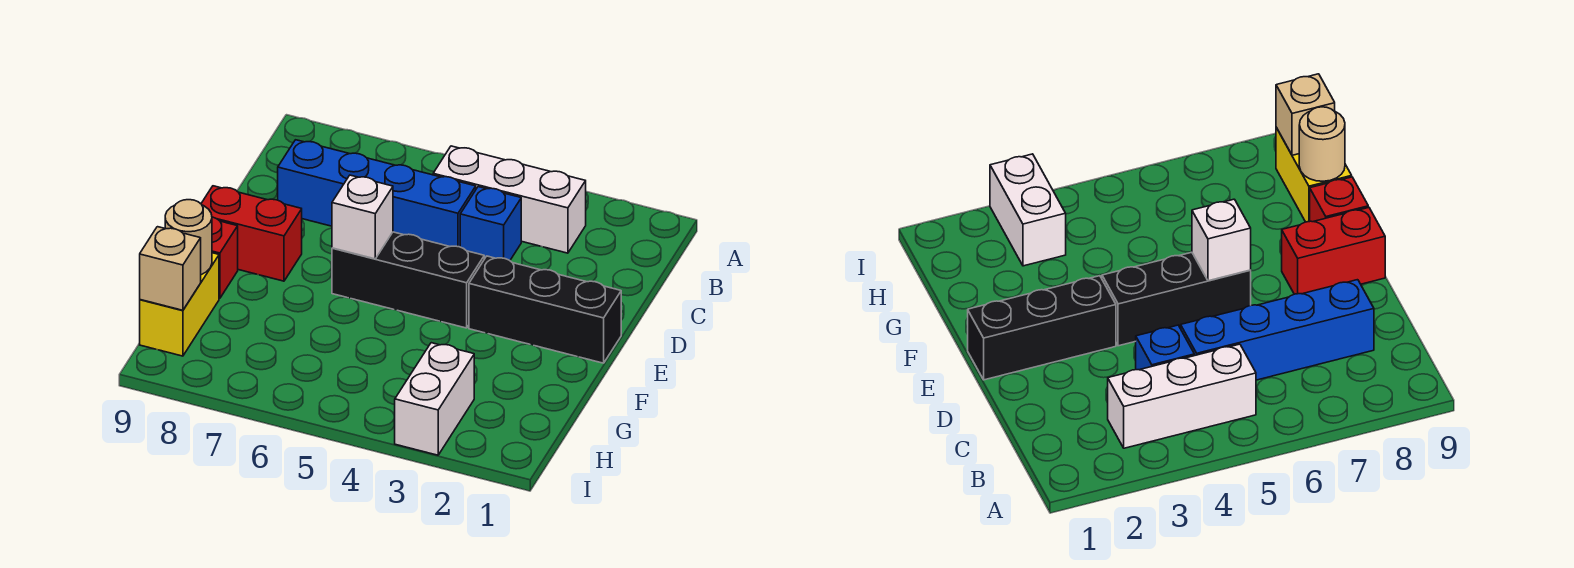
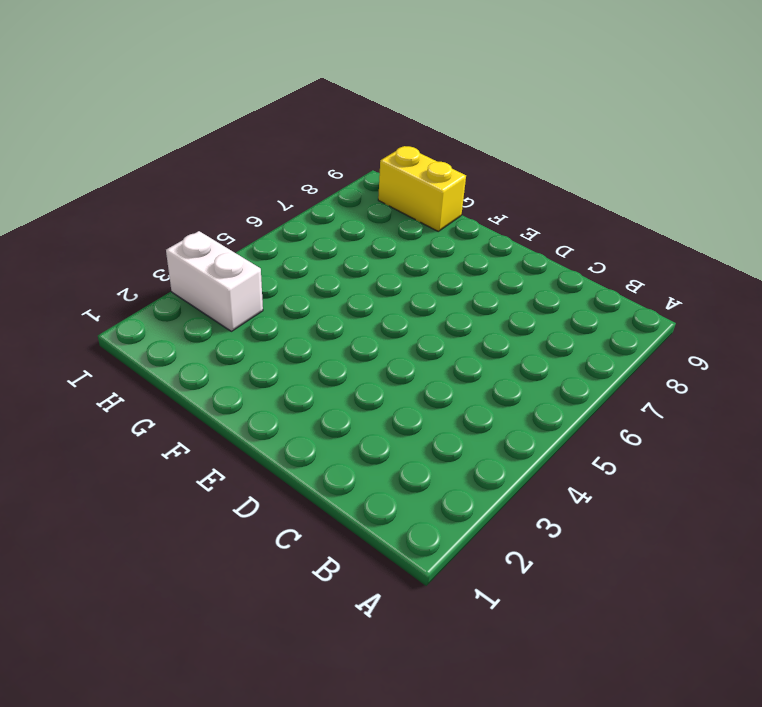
none -> white brick B3:B5 level 1
none -> blue brick C4 level 1
none -> blue brick C5:C8 level 1

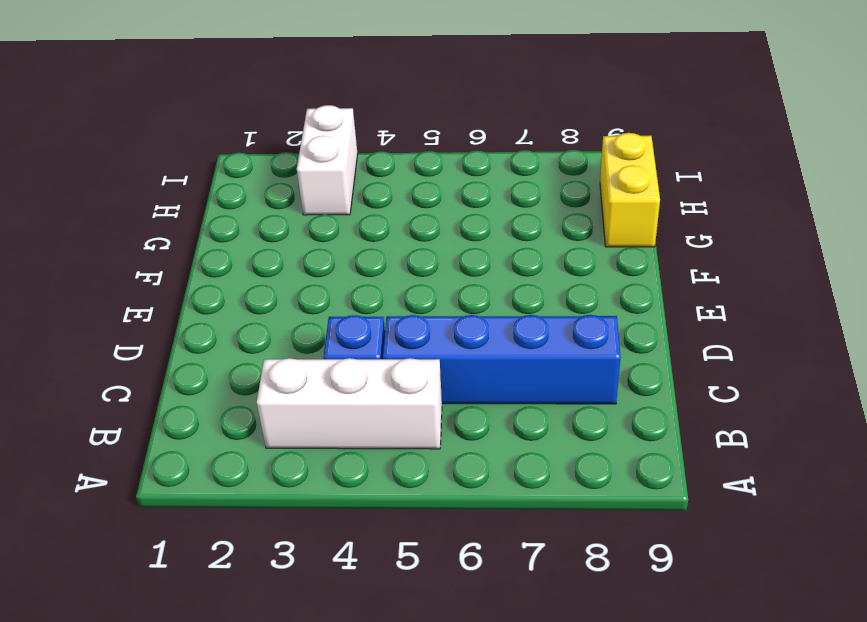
none -> black brick E1:E3 level 1
none -> black brick E4:E6 level 1
none -> red brick E8:E9 level 1

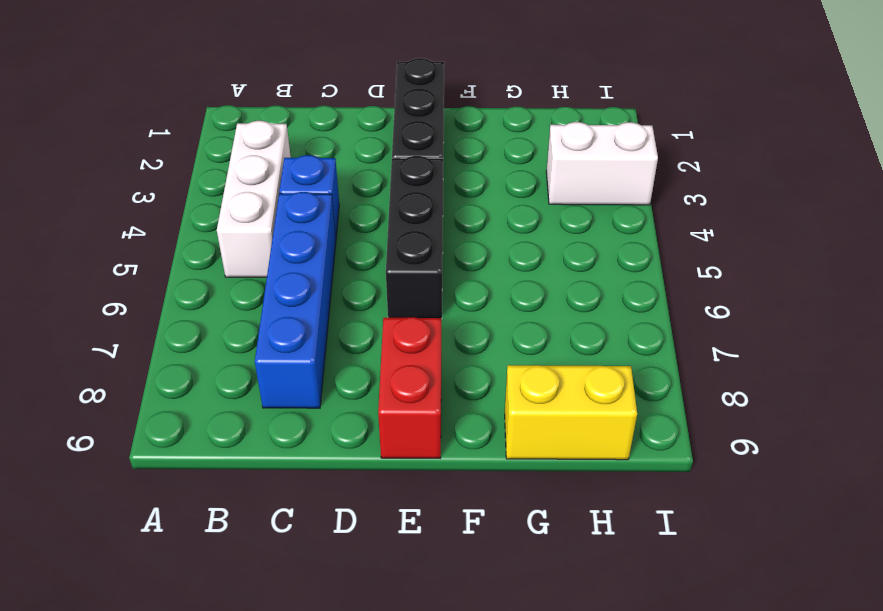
none -> red brick F9 level 1
none -> white brick E6 level 2
none -> tan round brick G9 level 2

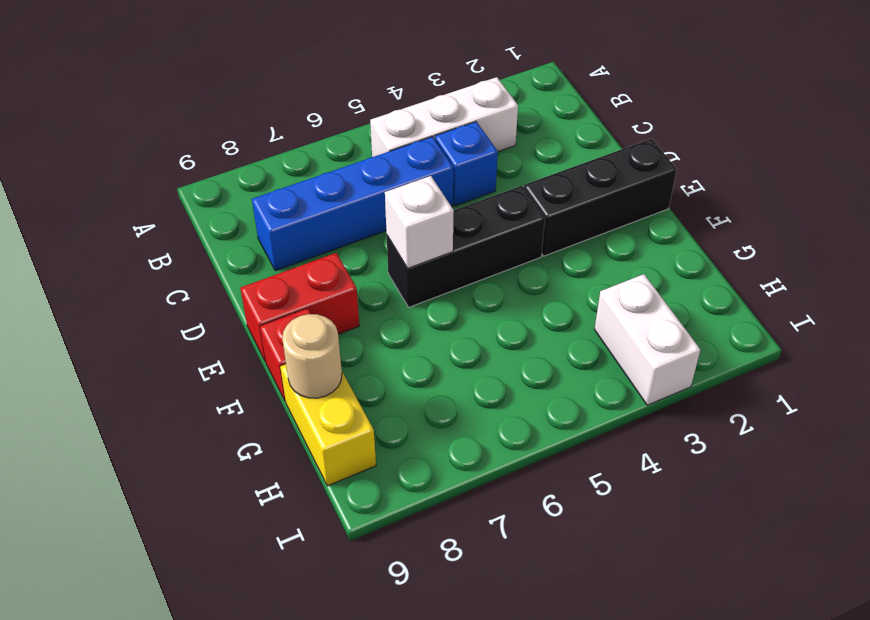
none -> tan brick H9 level 2

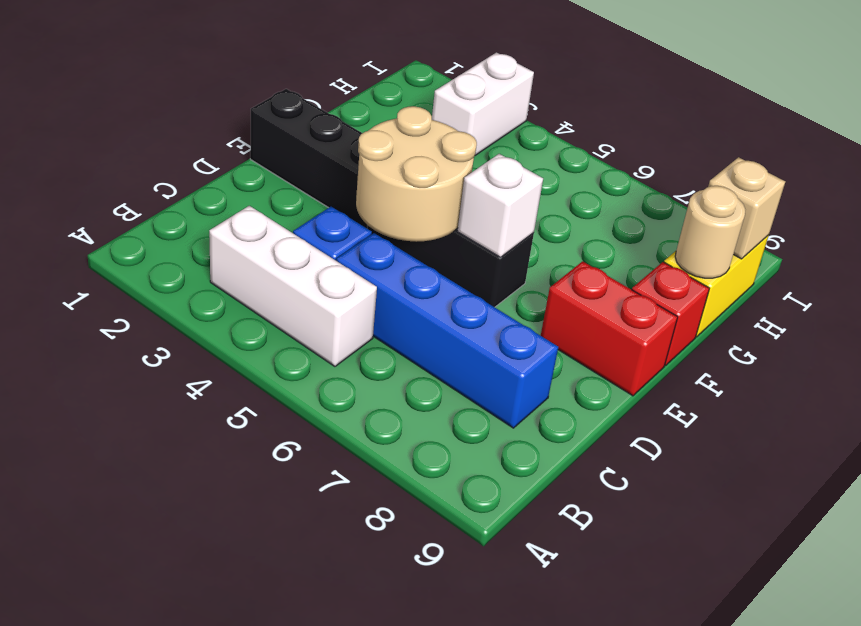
tan round brick D4:E5 level 2 -> none

